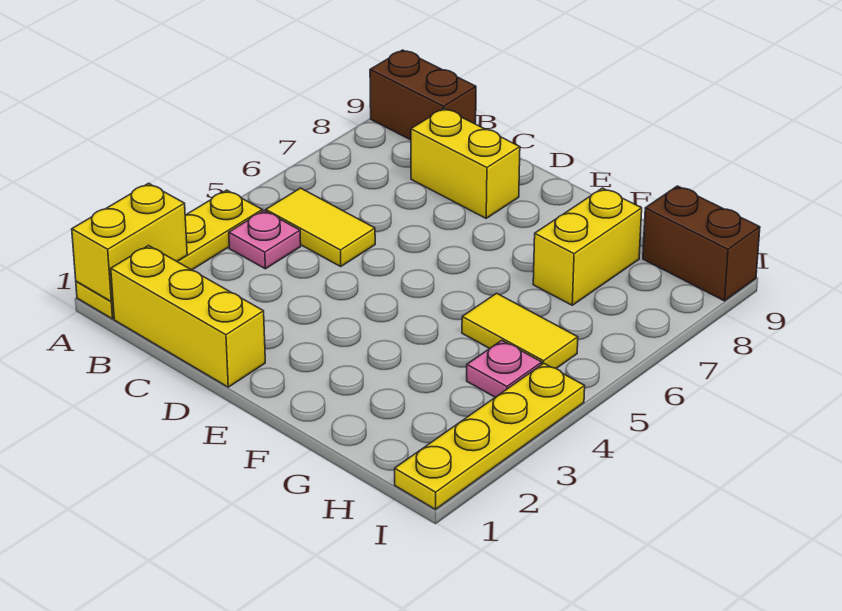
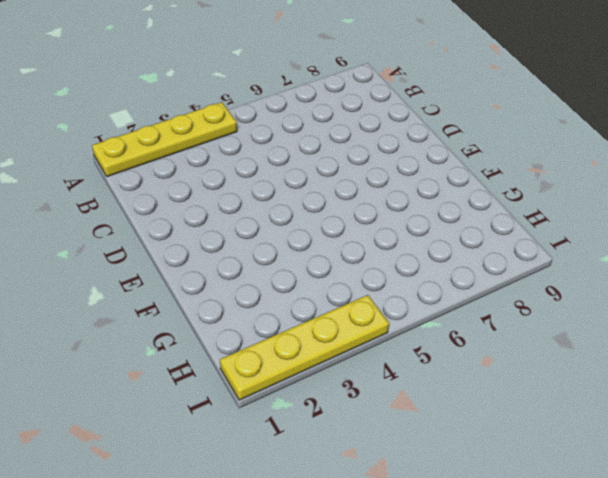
none -> brown brick A9:B9 level 1
none -> yellow brick B1:D1 level 1
none -> pink plate B4 level 1

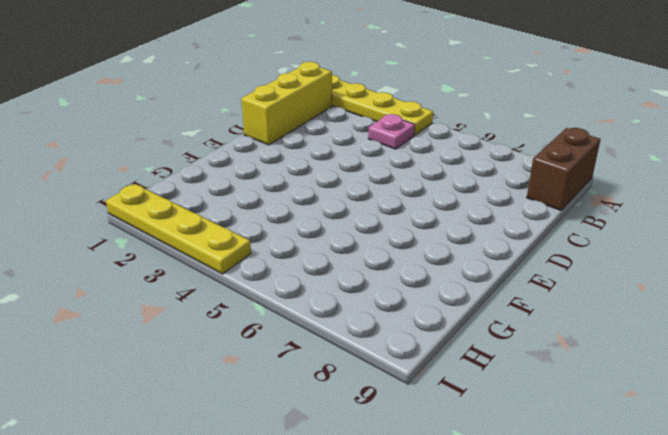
none -> yellow tile B5:C5 level 1
none -> yellow brick C8:D8 level 1
none -> yellow tile G5:H5 level 1

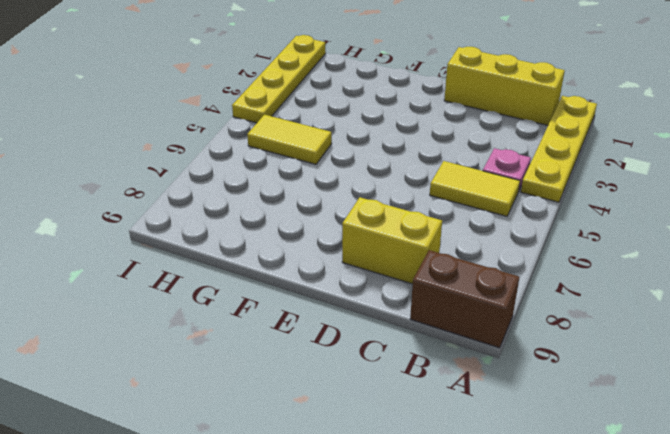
none -> yellow brick G7:G8 level 1
none -> pink plate H4 level 1
none -> brown brick H9:I9 level 1

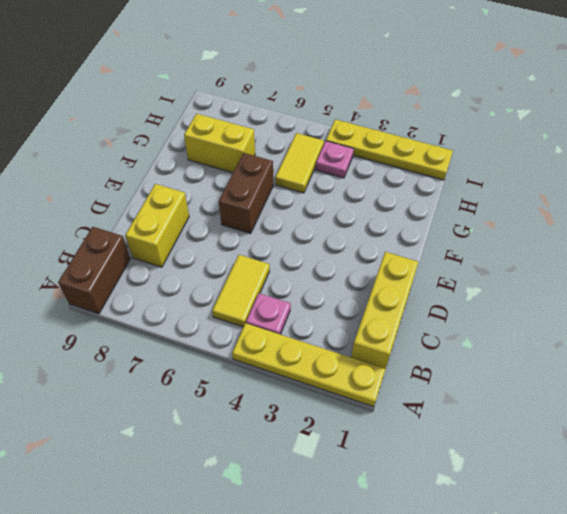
brown brick E6:F6 level 1 -> brown brick H9:I9 level 1
none -> yellow brick A1:A2 level 2

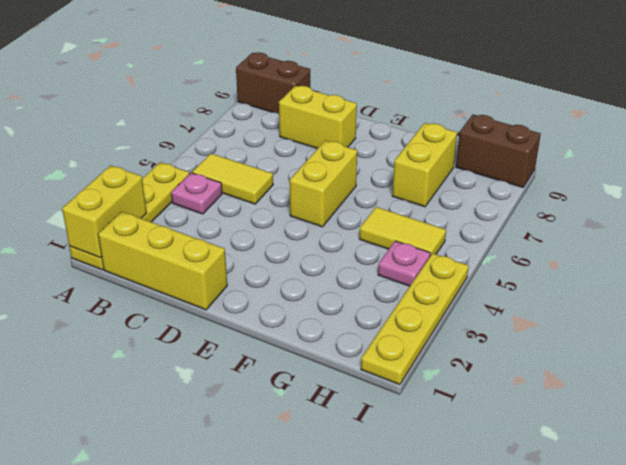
yellow brick E5:E6 level 1 -> none

